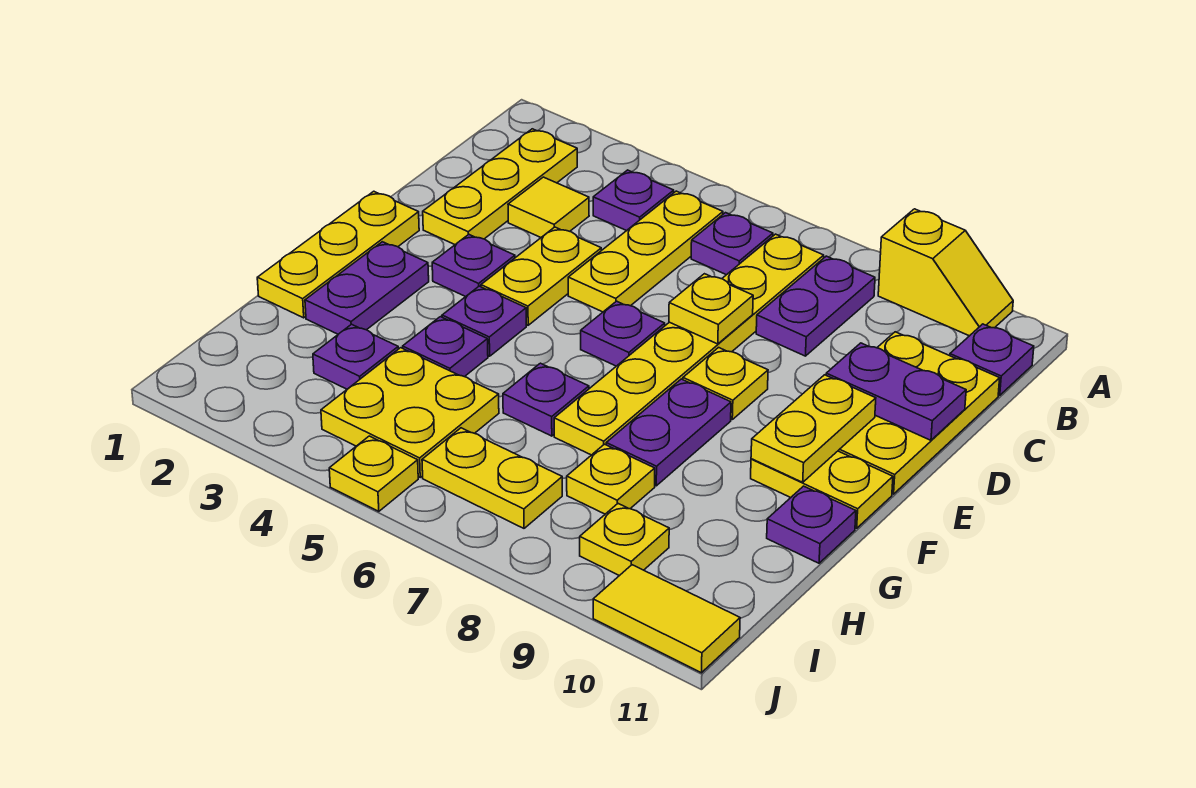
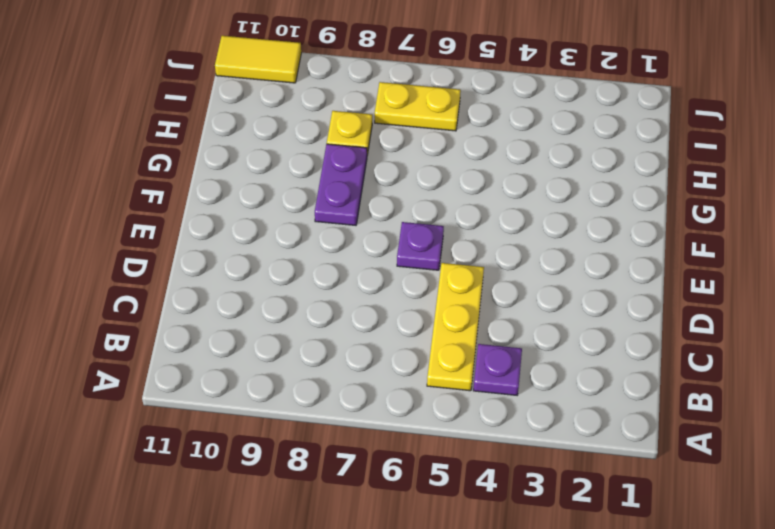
none -> yellow slope A9:A10 level 1 top 9
none -> yellow plate B2:D2 level 1
none -> purple plate B6 level 1
none -> yellow plate B7:G7 level 1

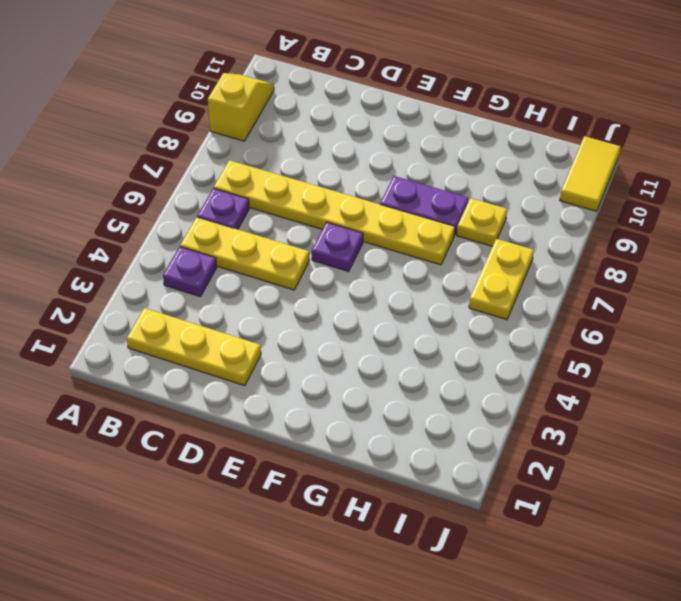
none -> purple plate B8:C8 level 1
none -> purple plate B11 level 1
none -> yellow tile C3 level 1
none -> yellow plate C10:E11 level 1

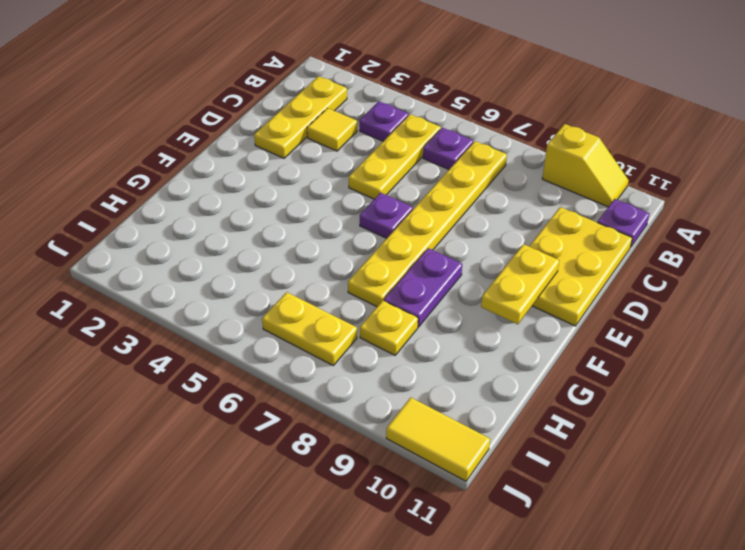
none -> purple plate B8:C8 level 1
none -> yellow plate D4:E4 level 1
none -> yellow plate E1:G1 level 1
none -> purple plate E3 level 1

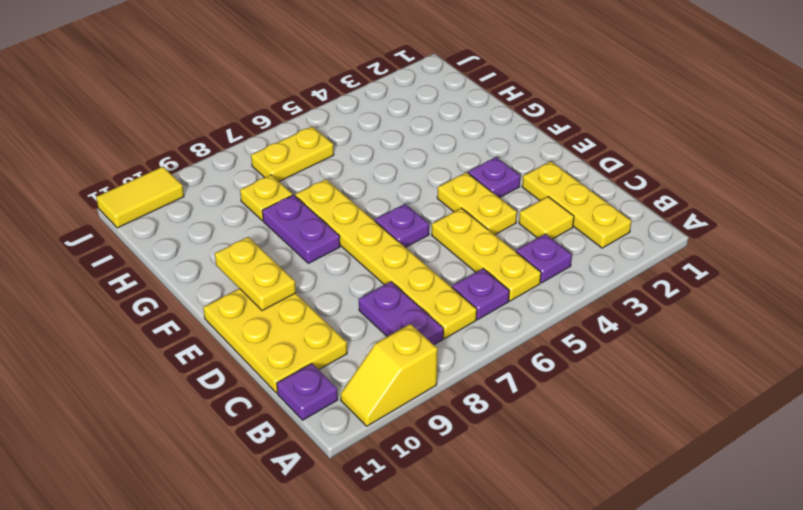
none -> yellow plate E1:G1 level 1
none -> yellow plate E8 level 1
none -> purple plate F2:G2 level 1
none -> purple plate F4 level 1

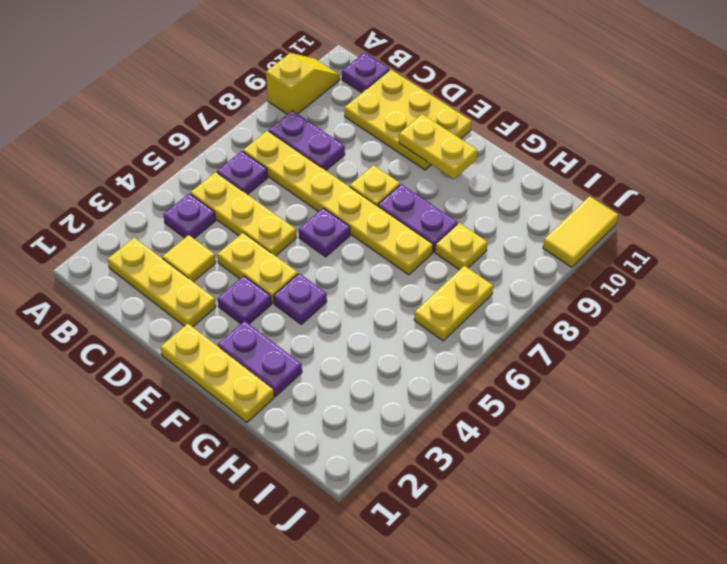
none -> yellow plate F10:F11 level 1
none -> purple plate G4 level 1
none -> purple plate G6 level 1
none -> purple plate G11 level 1

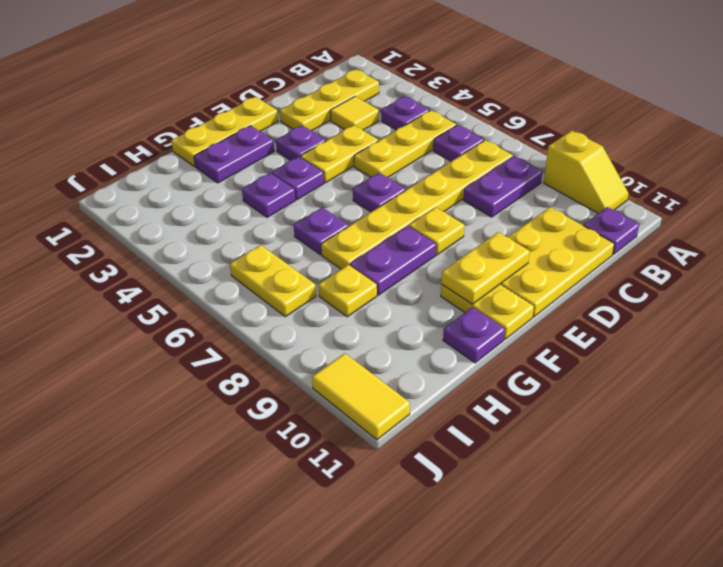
none -> purple plate H3 level 1
none -> yellow plate H4:I5 level 1
none -> yellow plate I9 level 1
none -> yellow plate J5 level 1

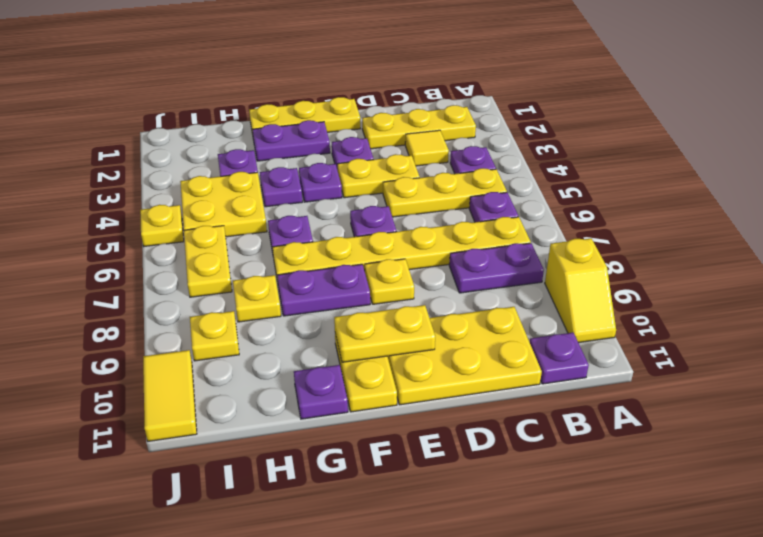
none -> yellow plate D7 level 2
none -> purple plate D10:D11 level 2

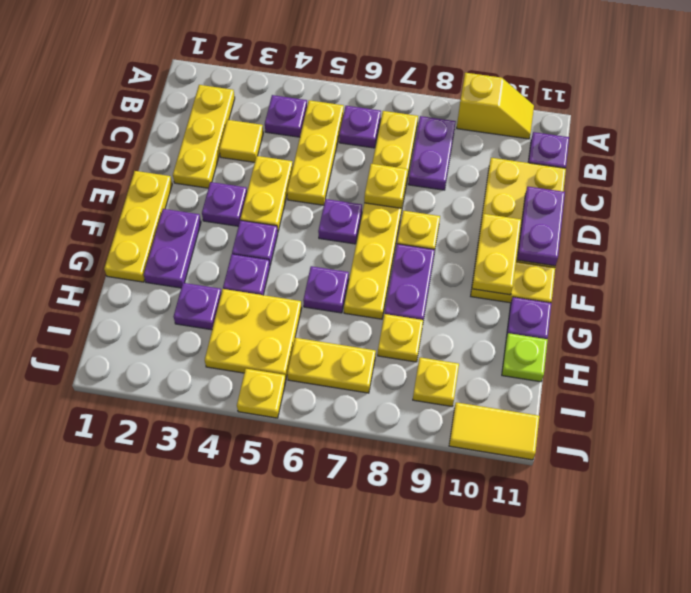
purple plate D11:E11 level 2 -> purple plate D10:D11 level 2
lime plate H11 level 1 -> none

